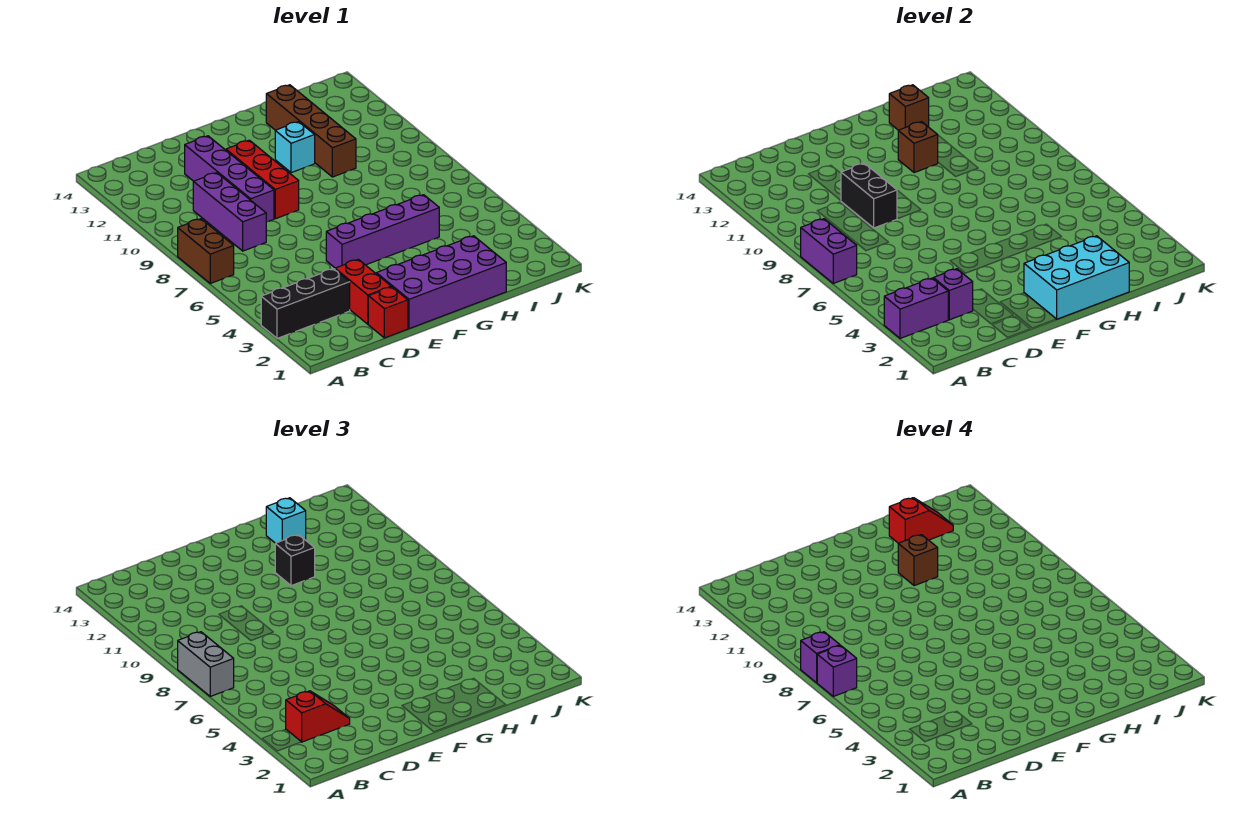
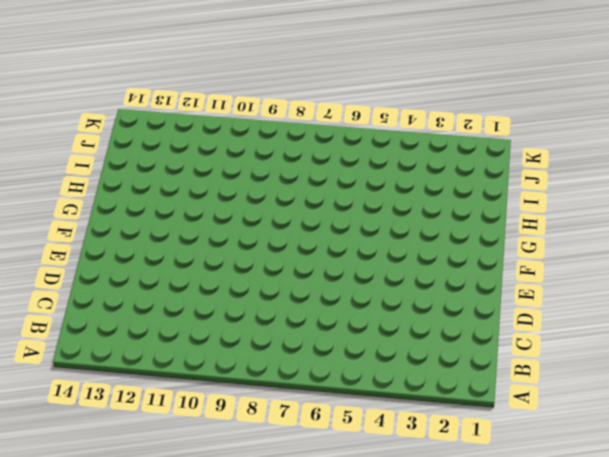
none -> black brick A3:C3 level 1
none -> brown brick A7:A8 level 1
none -> purple brick C8:C10 level 1

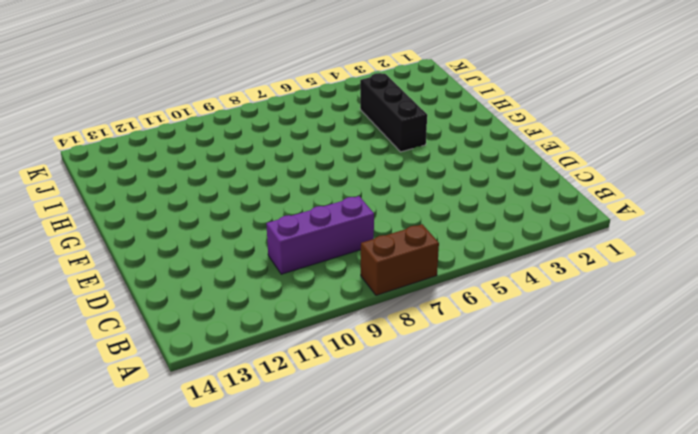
black brick G4:I4 level 1 -> black brick A3:C3 level 1
none -> red brick D1 level 1
none -> red brick D2:D3 level 1
none -> purple brick D9:D12 level 1

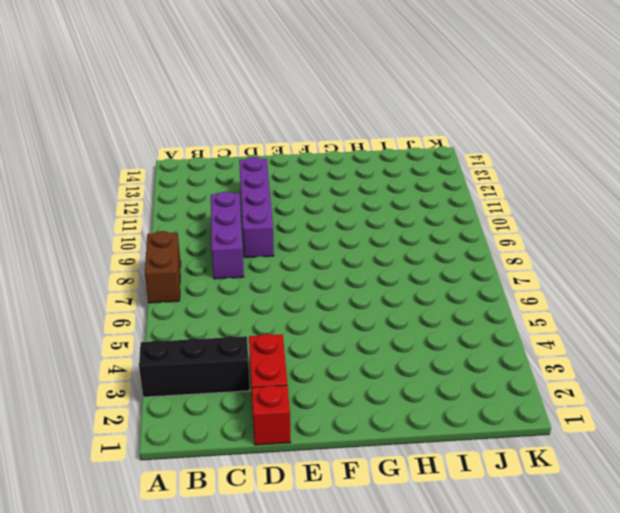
none -> purple brick E1:H2 level 1
none -> purple brick E5:H5 level 1
none -> red brick E9:E11 level 1

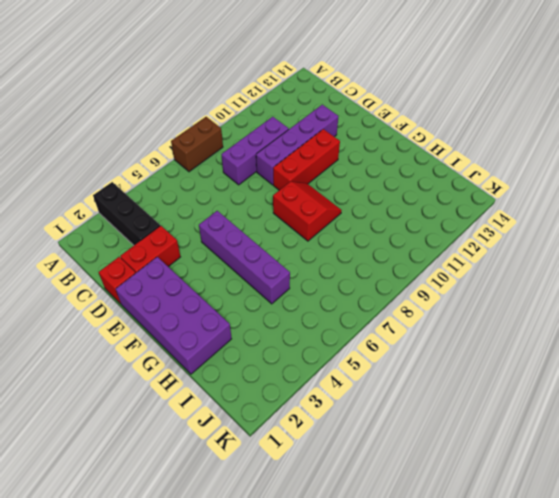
red slope F8:G9 level 1 top 8 -> none
none -> cyan brick G11 level 1
none -> brown brick H10:H13 level 1
none -> purple brick A3:B3 level 2

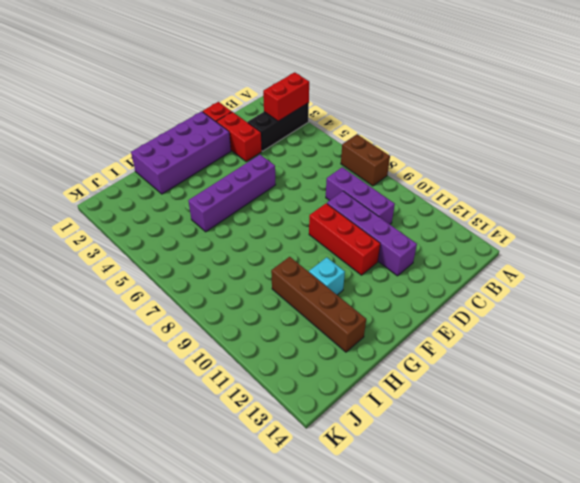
red brick A3:B3 level 2 -> purple brick A3:B3 level 2
none -> purple brick A7:A8 level 2
none -> purple brick C3 level 2
none -> black brick D9:D10 level 2

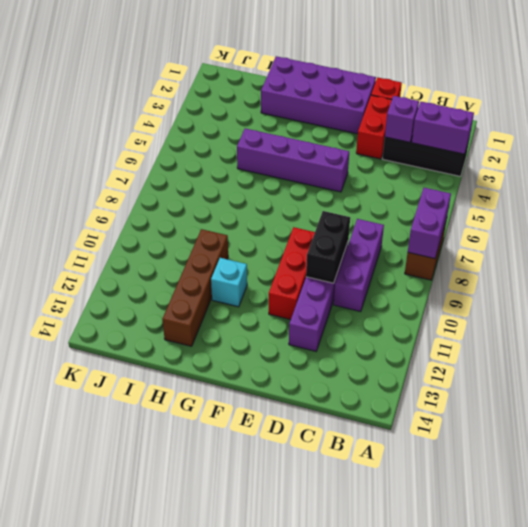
none -> cyan brick F1:H2 level 2
none -> brown brick G11 level 2
none -> brown brick H13 level 2

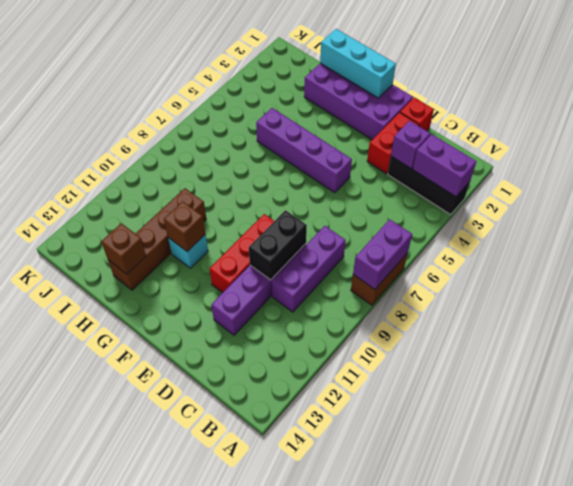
cyan brick F1:H1 level 2 -> cyan brick F1:H2 level 2
none -> grey brick A7:A8 level 3
none -> red slope B3:C3 level 3 top B
none -> black brick G11 level 3

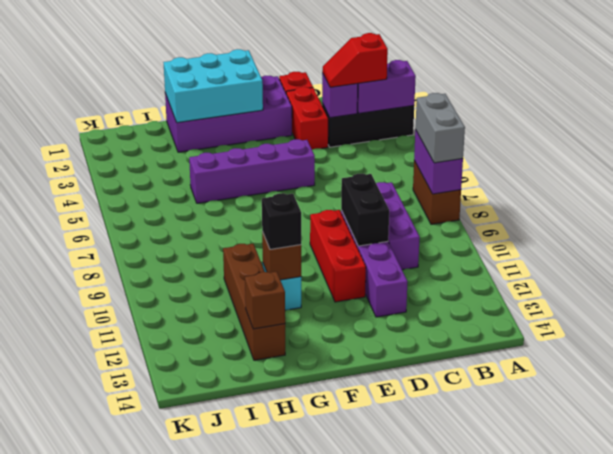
none -> cyan brick H13 level 3
none -> purple brick A7 level 4
none -> purple brick A8 level 4

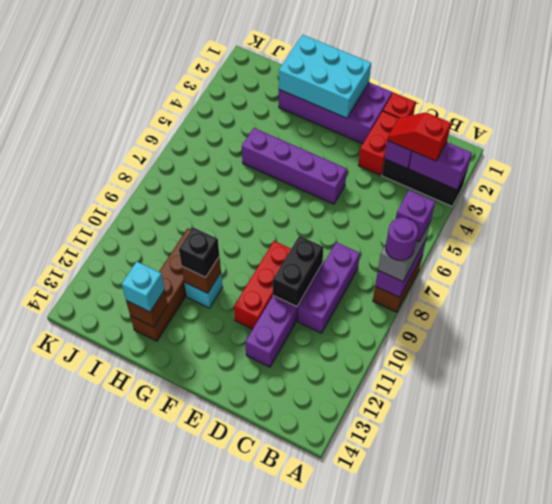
purple round brick A8 level 4 -> purple brick A8 level 4
none -> brown brick G11 level 4
none -> red slope H13:I13 level 4 top H

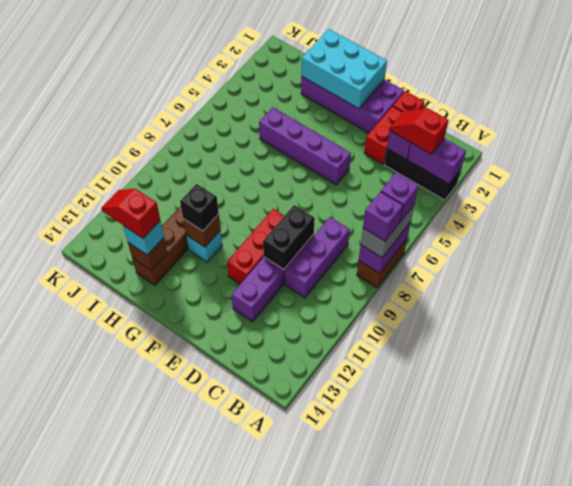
none -> brown brick G11 level 4

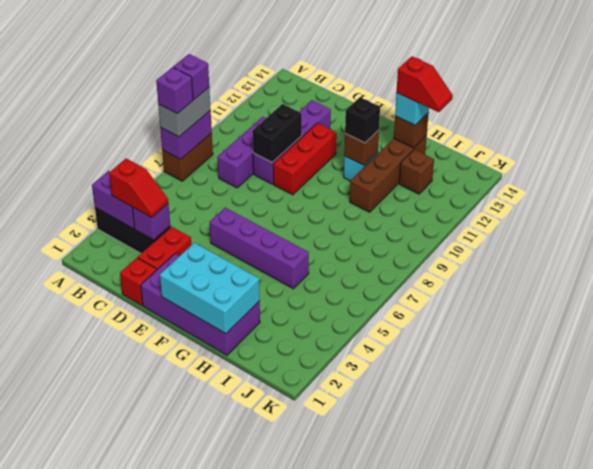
brown brick I12 level 1 -> brown brick G11 level 4

